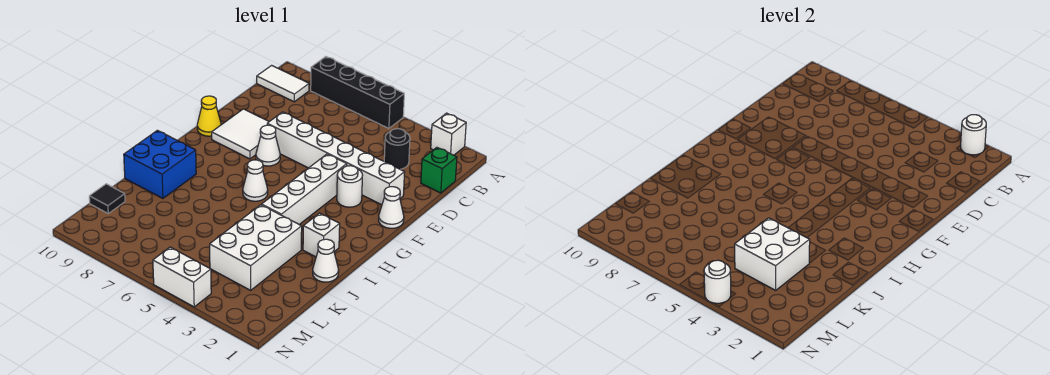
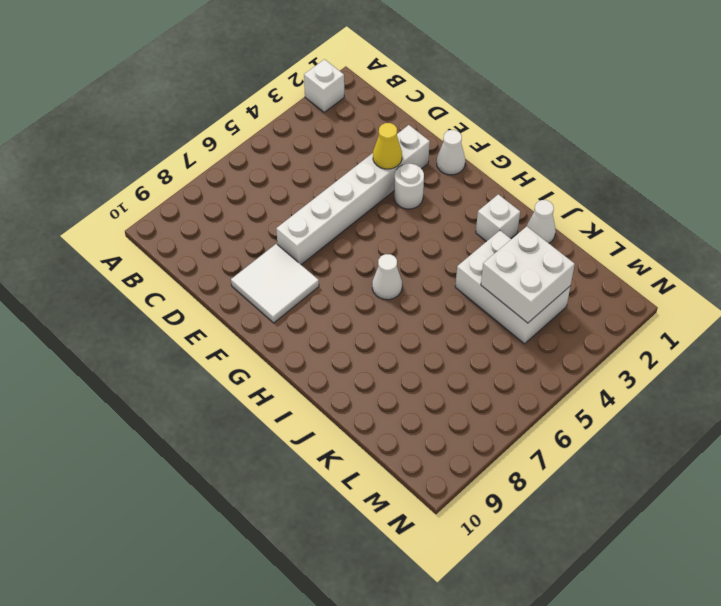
yellow cone E3 level 2 -> yellow cone F10 level 1
none -> black brick A5:A8 level 1
none -> white tile B9:B10 level 1
none -> green brick C1 level 1

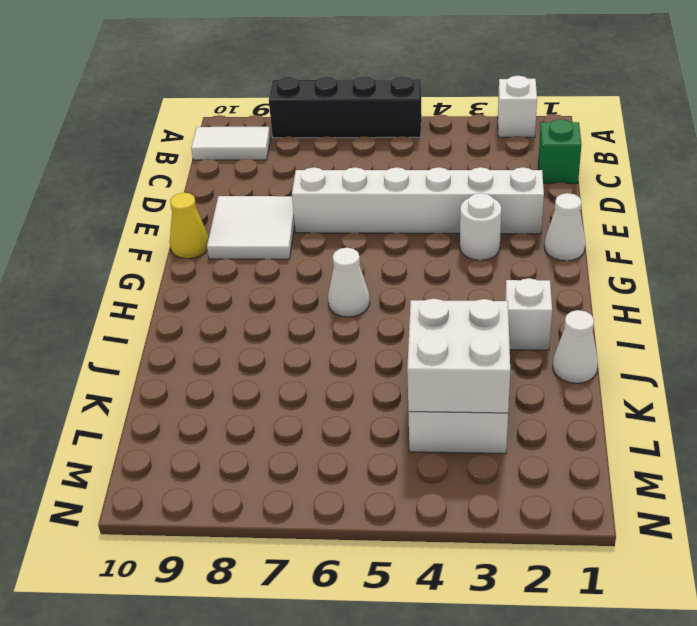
none -> black round brick C3 level 1
none -> white brick F4:I4 level 1
none -> white cone F7 level 1

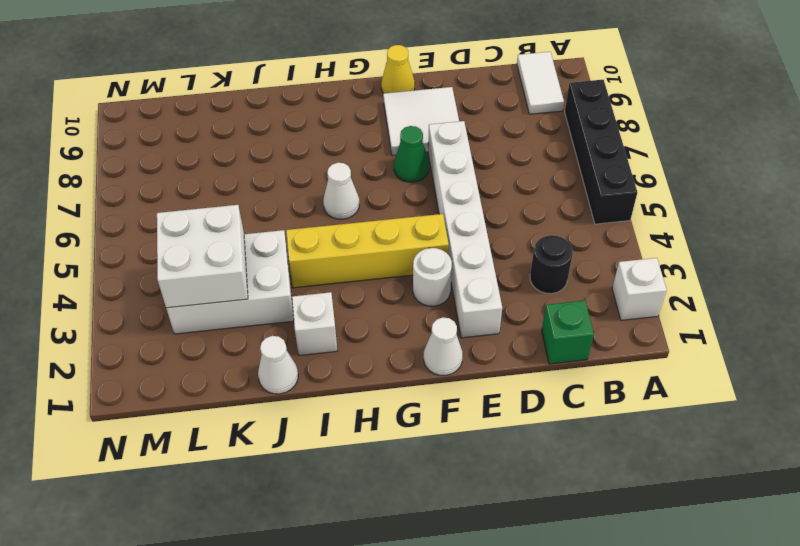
yellow brick F4:I4 level 1 -> white brick F4:I4 level 1
green cone F7 level 1 -> white cone F7 level 1
none -> blue brick I9:J10 level 1
none -> black tile L10 level 1
none -> white brick N4:N5 level 1

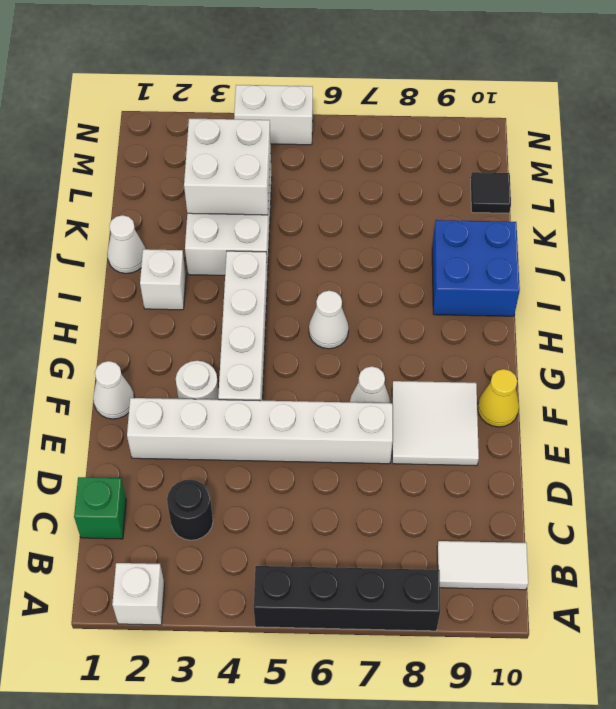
none -> white round brick A2 level 2
none -> white round brick N4 level 2

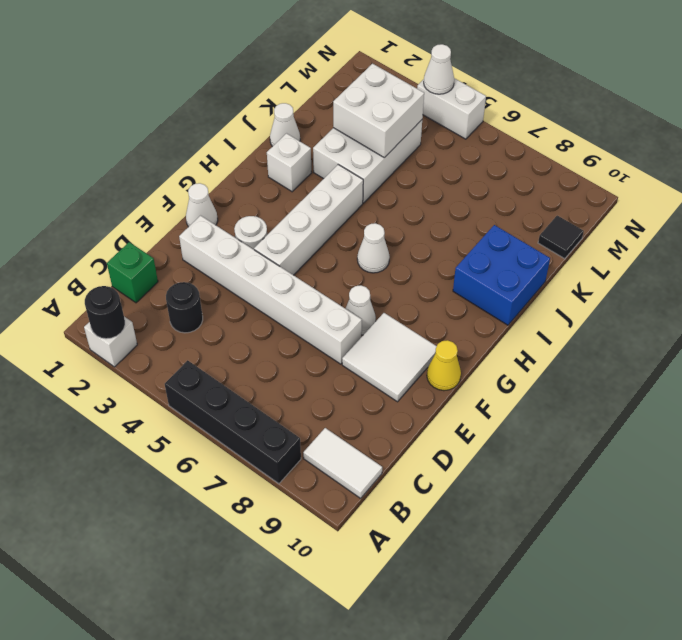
black round brick A2 level 2 -> white round brick A2 level 2
white cone N4 level 2 -> white round brick N4 level 2

